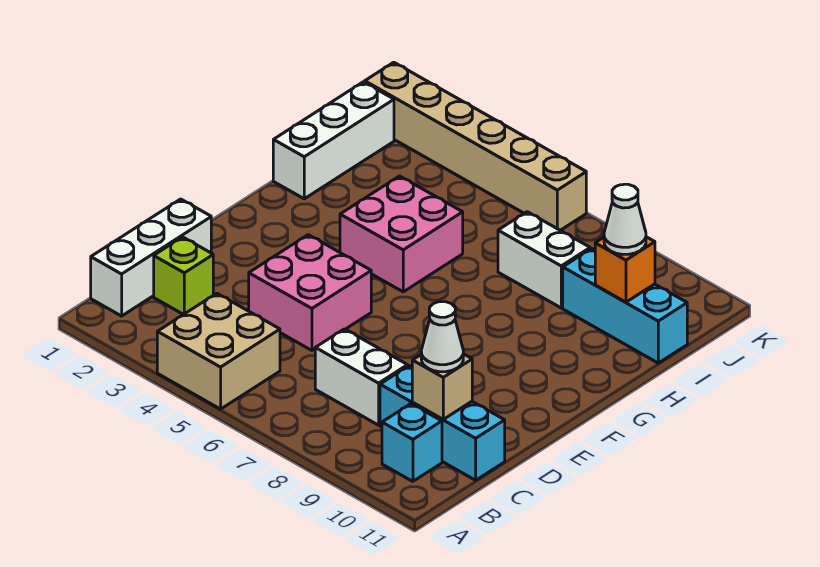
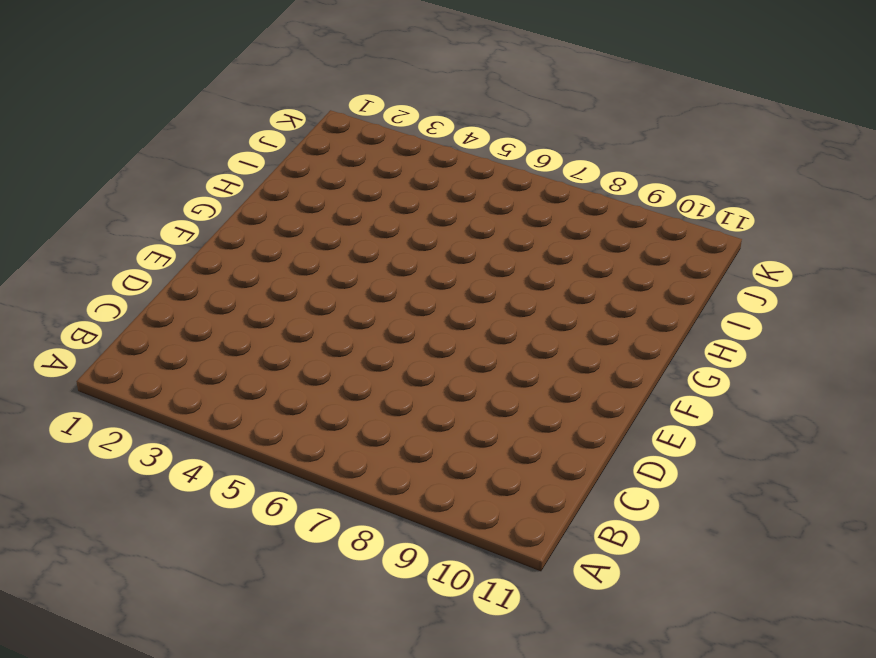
none -> tan brick A4:B5 level 1
none -> white brick B1:D1 level 1
none -> cyan brick B10 level 1

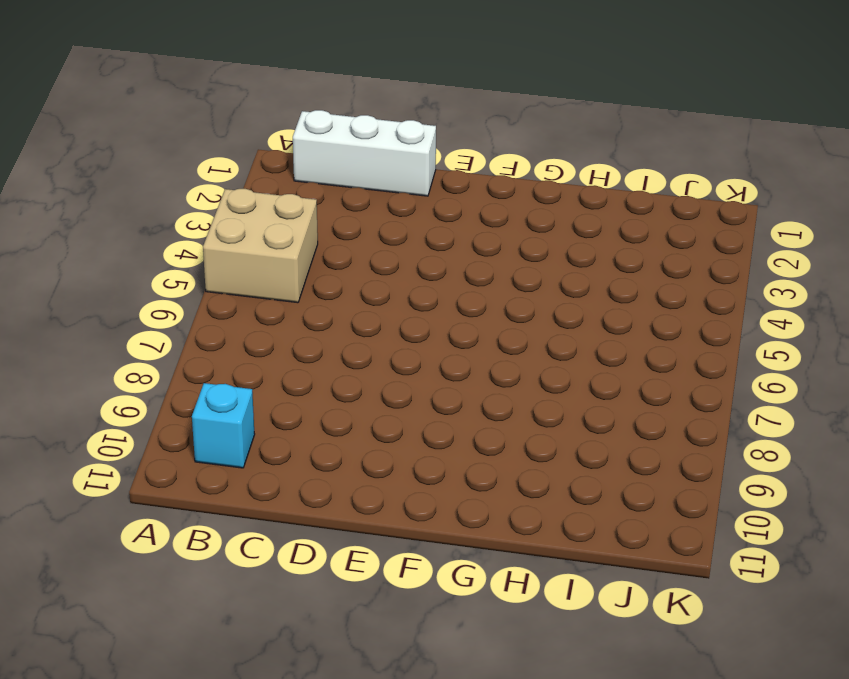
none -> lime brick C2 level 1
none -> white brick C7:C8 level 1
none -> cyan brick C9:C11 level 1

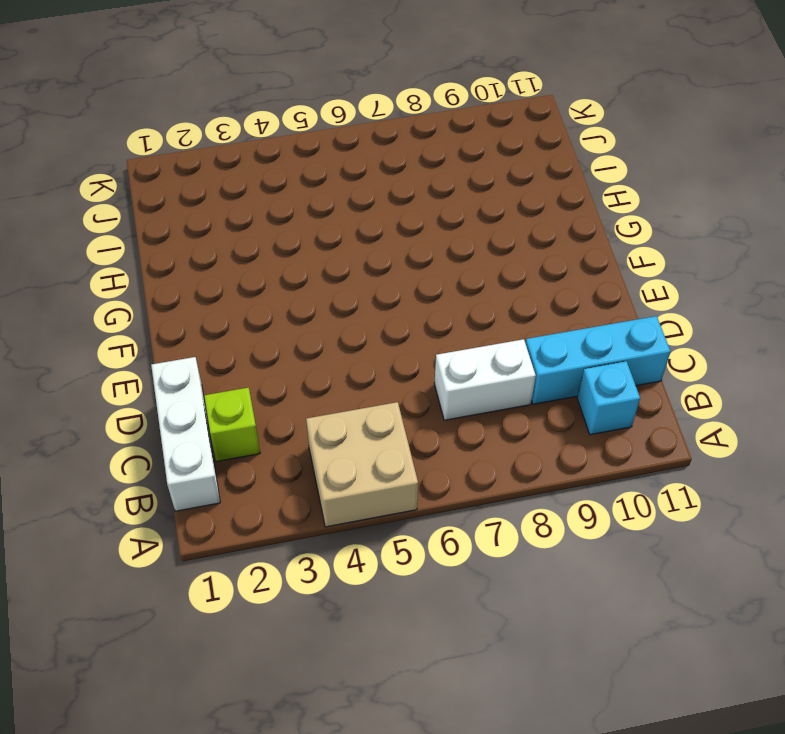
none -> pink brick D4:E5 level 1
none -> pink brick G4:H5 level 1
none -> white brick H1:J1 level 1

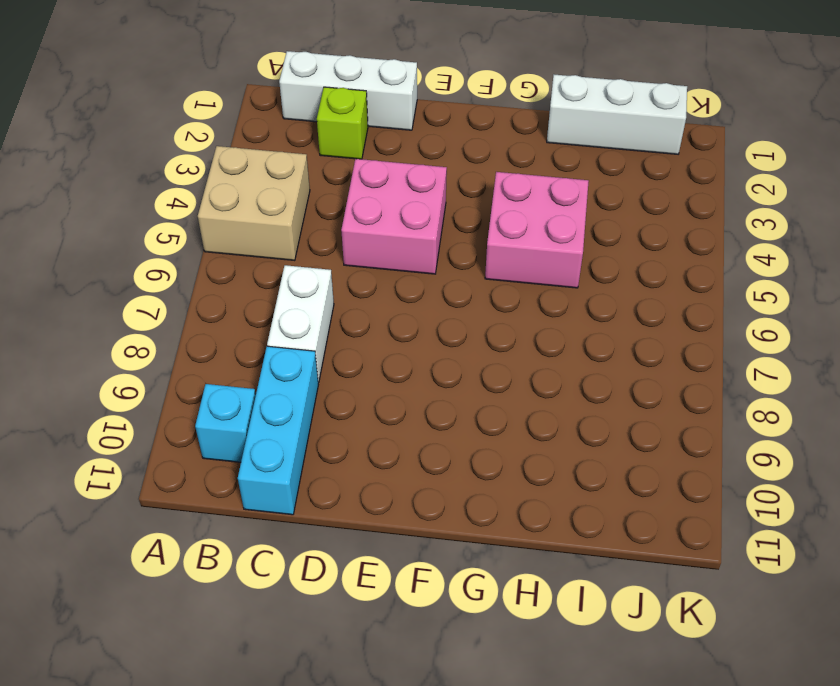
none -> white brick I7:I8 level 1
none -> cyan brick I9:I11 level 1
none -> tan brick K1:K6 level 1

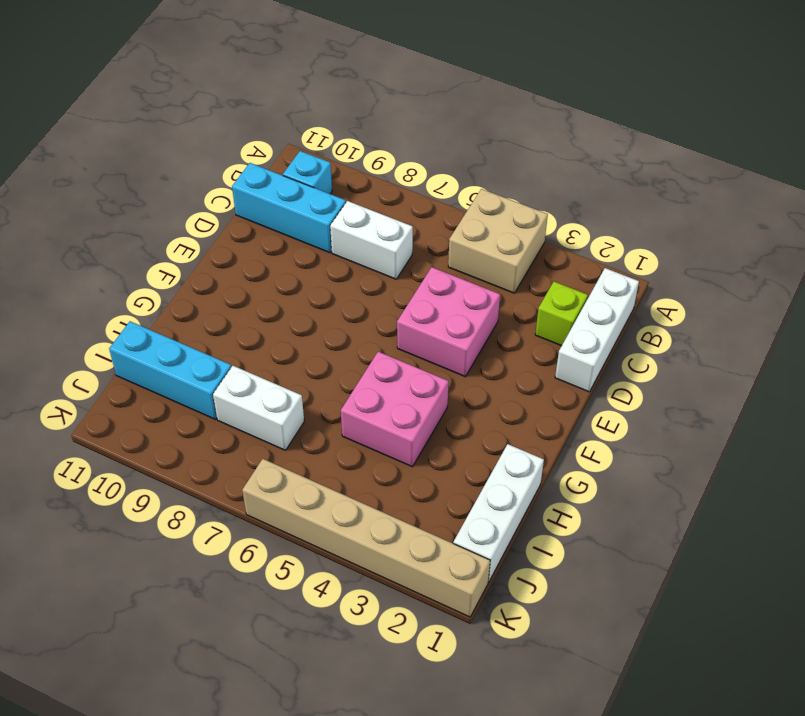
none -> tan brick C10 level 2
none -> orange brick I10 level 2
none -> white cone C10 level 3

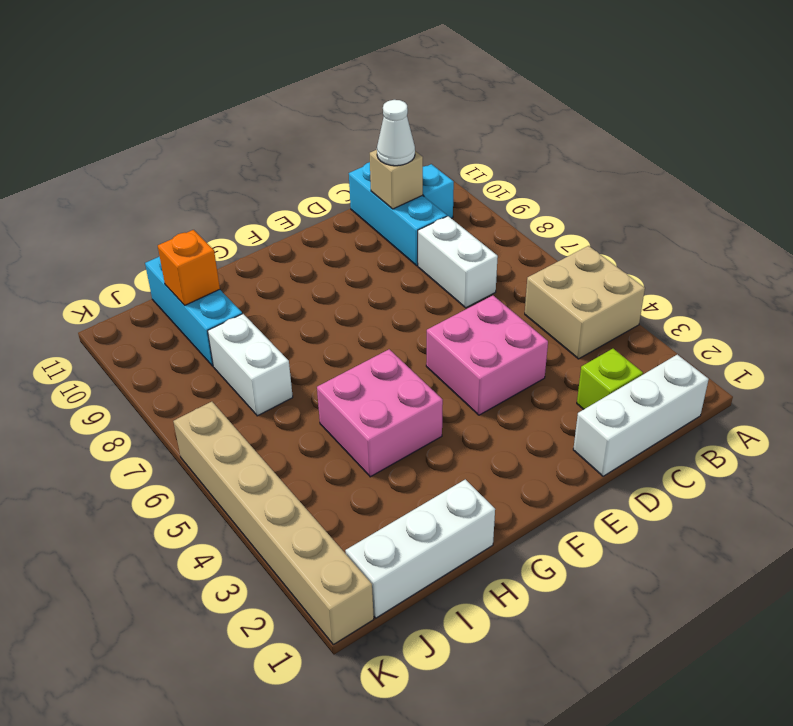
none -> white cone I10 level 3

